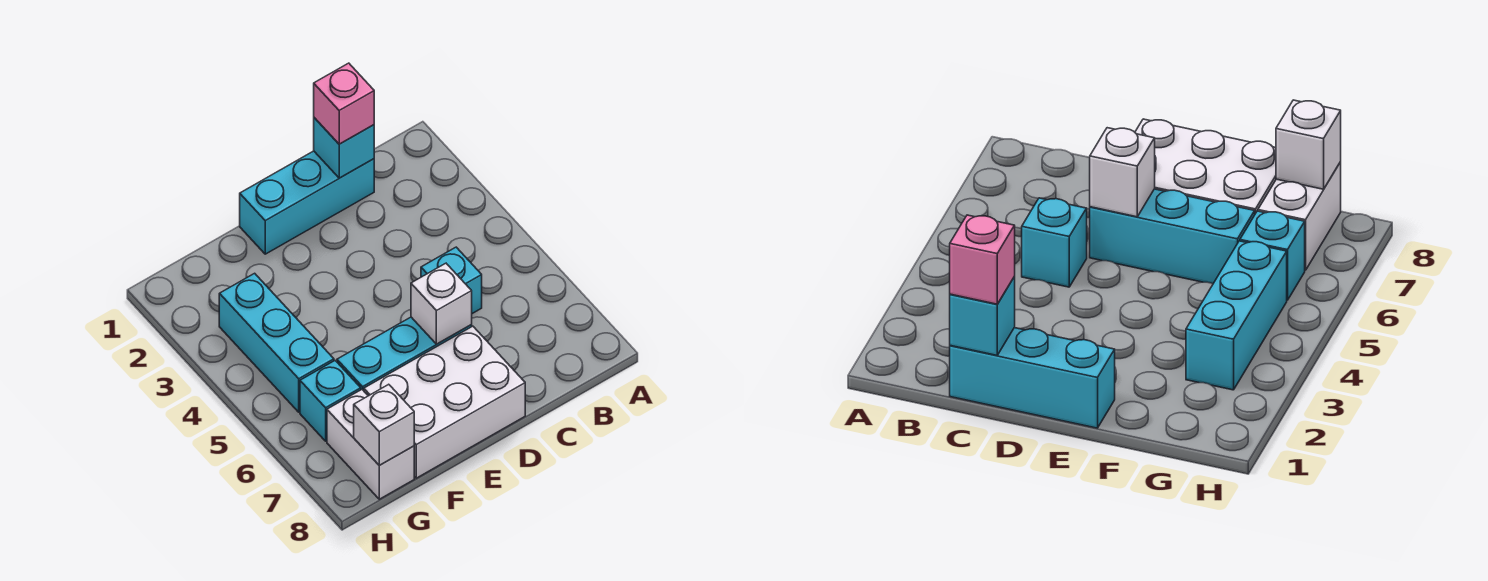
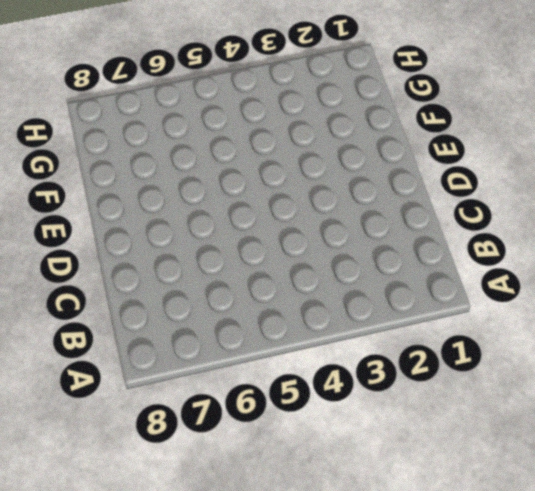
none -> cyan brick C1:E1 level 1
none -> cyan brick C5 level 1

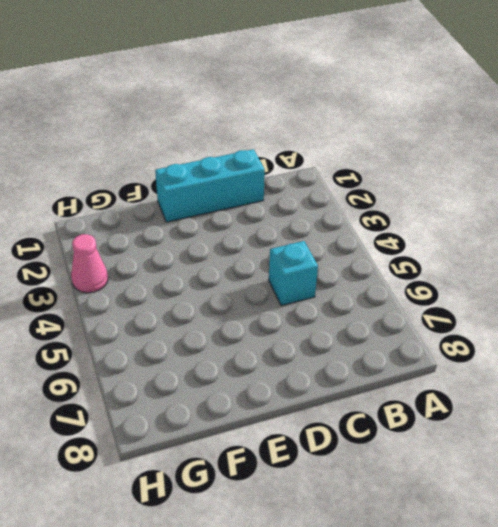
pink cone H3 level 1 -> none
none -> cyan brick D6:F6 level 1
none -> white brick D7:F8 level 1

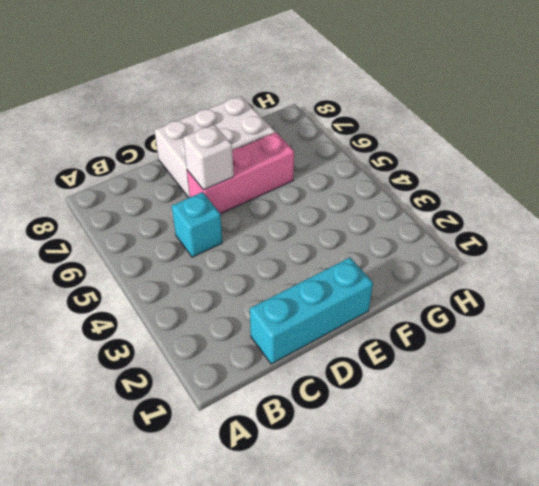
pink brick D6:F6 level 1 -> cyan brick D6:F6 level 1
none -> cyan brick G3:G5 level 1
none -> cyan brick G6 level 1

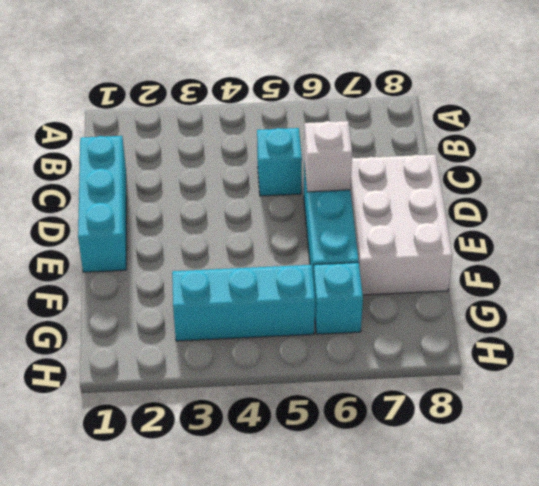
none -> white brick G7:G8 level 1
none -> cyan brick C1 level 2

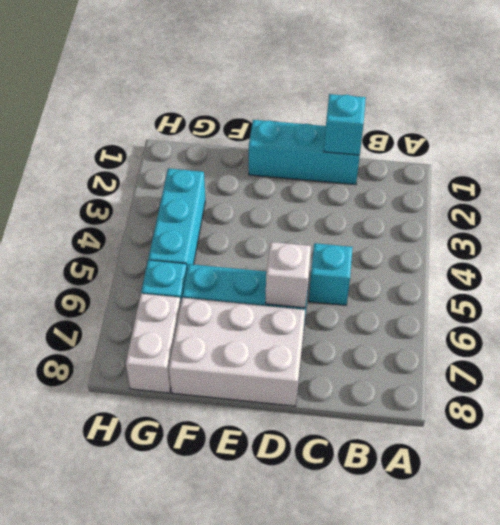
none -> white brick G8 level 2
none -> pink brick C1 level 3

